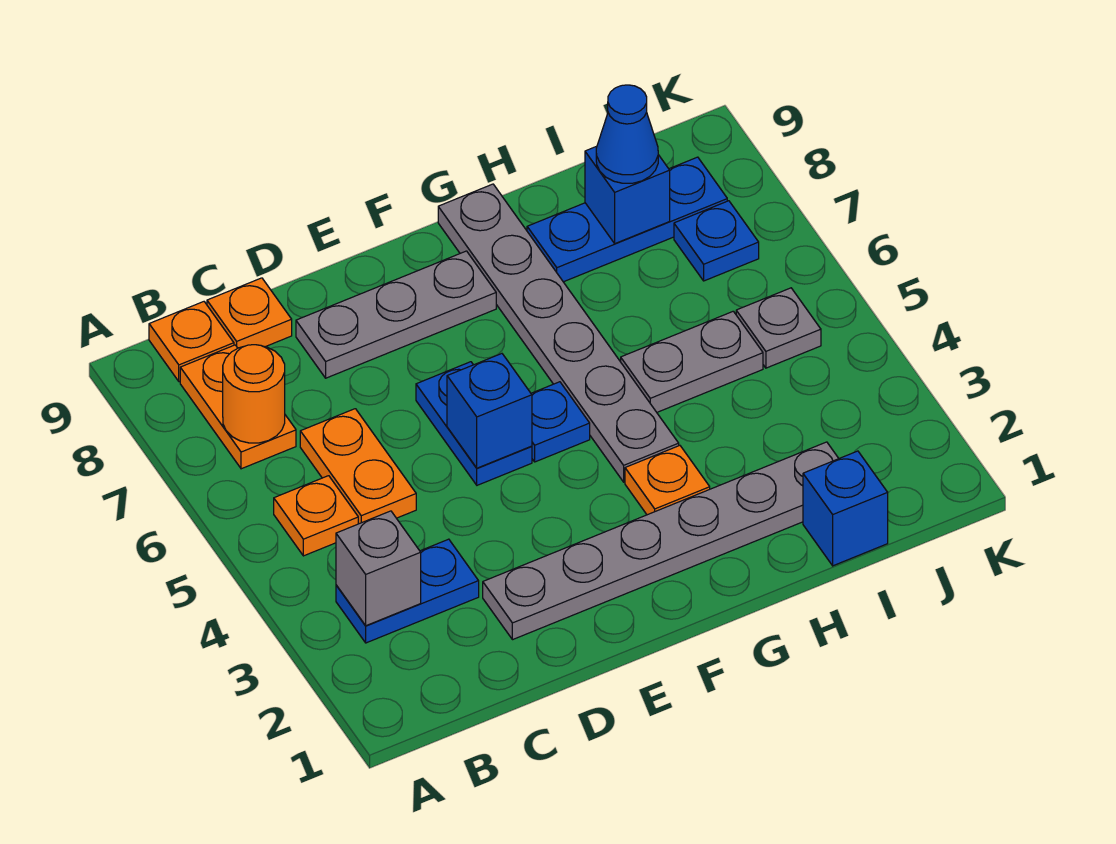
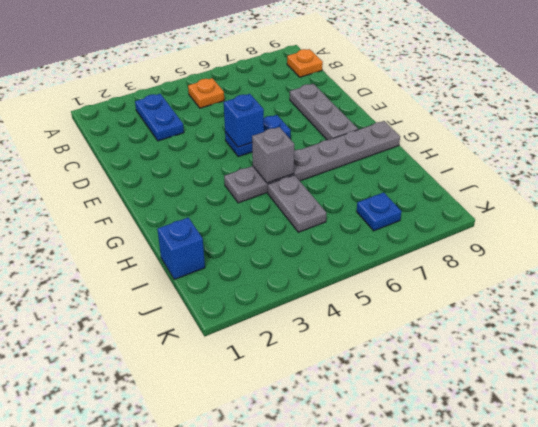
grey brick G5 level 2 -> grey brick B3 level 2
none -> orange plate B7:B8 level 1
none -> orange plate C5:C6 level 1
none -> orange plate C9 level 1

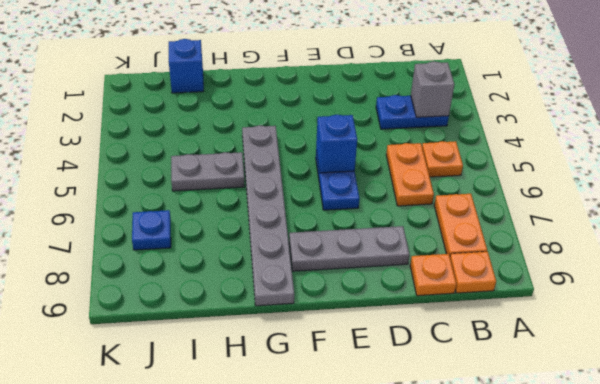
none -> grey plate D2:I2 level 1
none -> blue plate F5 level 1
none -> orange plate G3 level 1

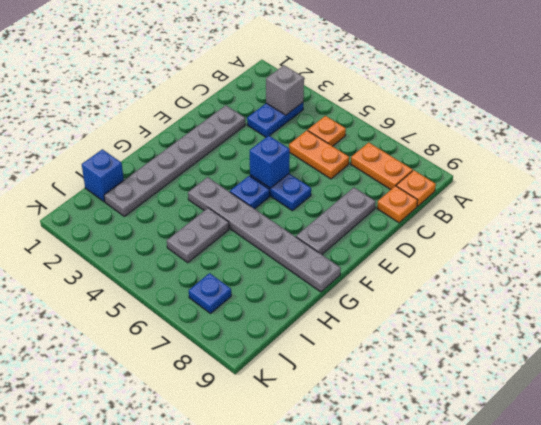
none -> orange plate G3 level 1
none -> blue plate H8:J8 level 1
none -> grey plate J5 level 1

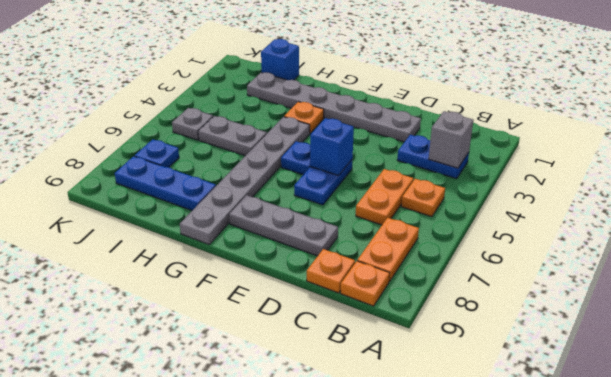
none -> orange round brick B7 level 2
none -> blue brick I8 level 2
none -> blue cone I8 level 3

